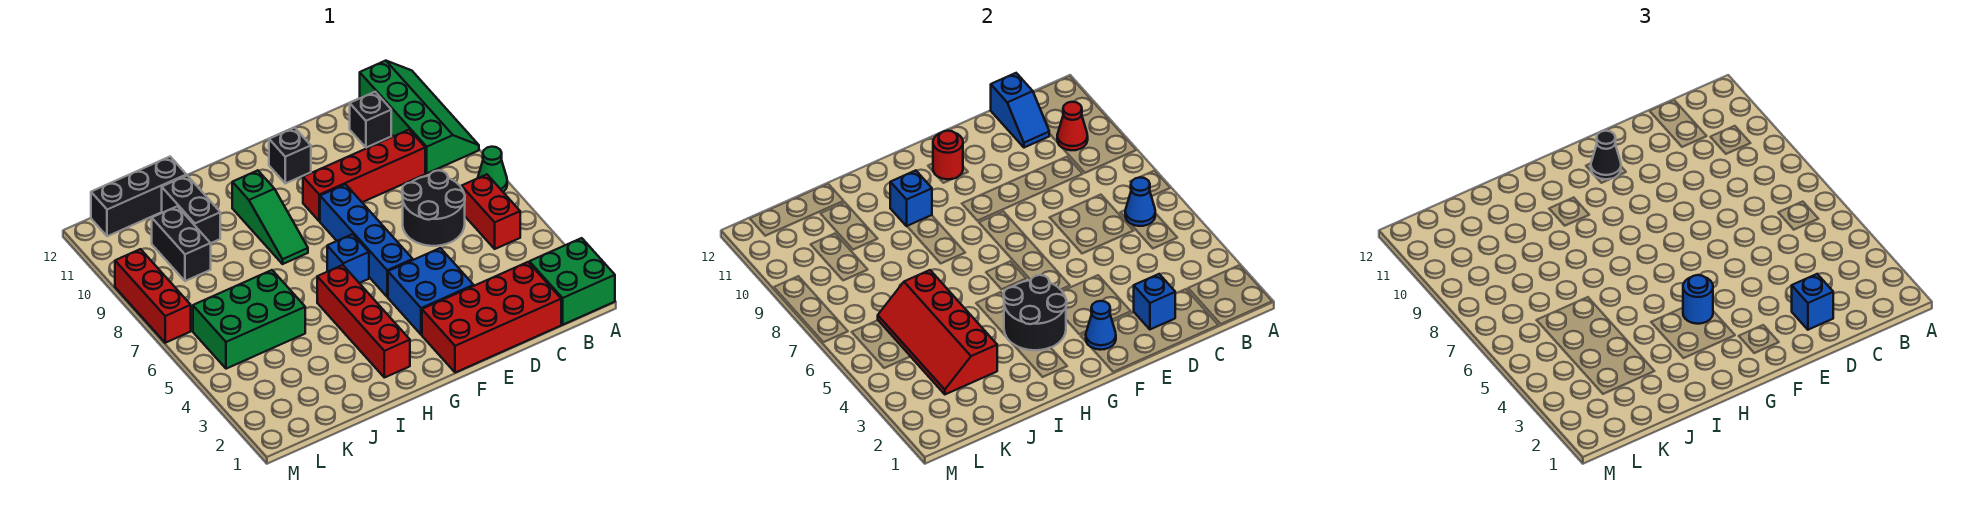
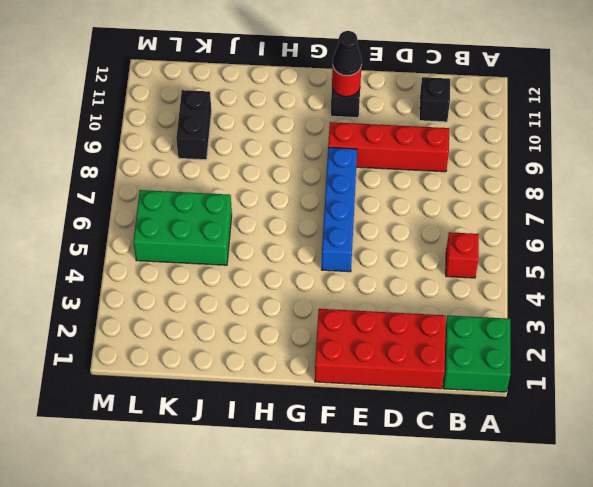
red brick B5 level 1 -> red brick B5:B6 level 1
none -> green cone A7 level 1
none -> green slope A9:B12 level 1 top B
none -> black round brick C6:D7 level 1
none -> blue brick E3:F4 level 1

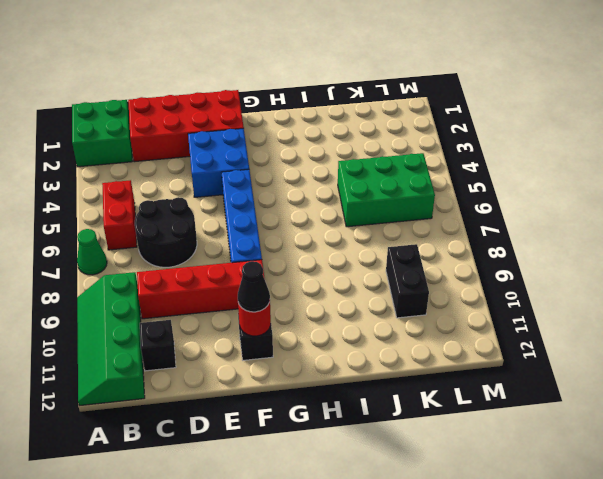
none -> blue brick G6 level 1
none -> red brick H2:H5 level 1
none -> green slope H8:H10 level 1 top 10
none -> black brick J10:J11 level 1

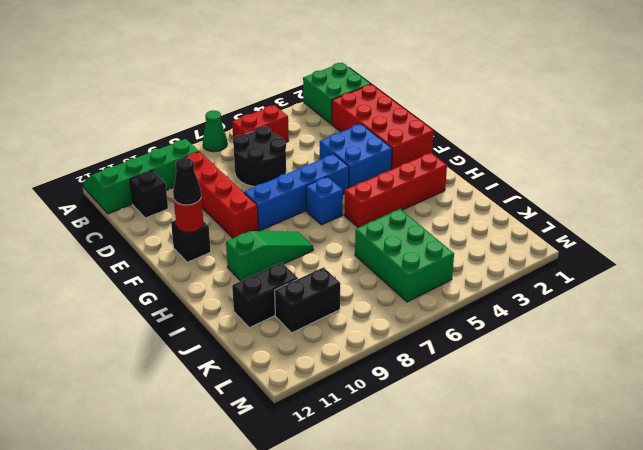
none -> black brick J12:L12 level 1
none -> red brick M7:M9 level 1
none -> blue cone B6 level 2
none -> red cone B10 level 2

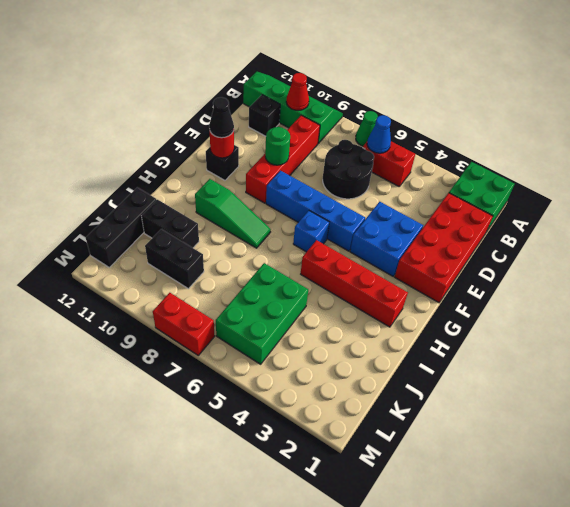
green round brick E9 level 2 -> none
red brick M7:M8 level 1 -> red brick M7:M9 level 1
none -> blue slope C11:C12 level 2 top 12
none -> blue brick D2 level 2
none -> blue cone F2 level 2
none -> black round brick G3:H4 level 2

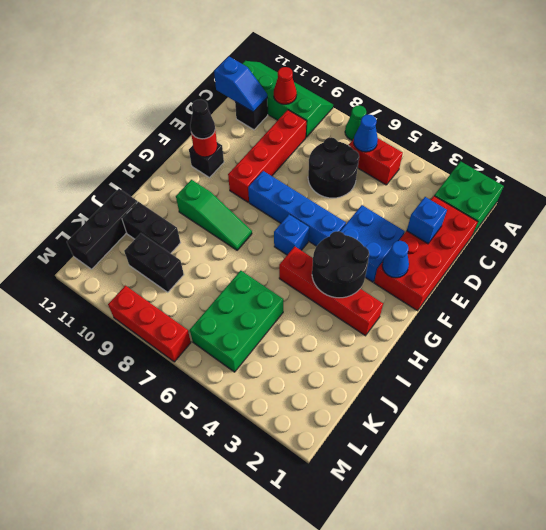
none -> blue brick H10 level 2
none -> red slope J3:K6 level 2 top J
none -> blue brick D2 level 3
none -> blue round brick G4 level 3

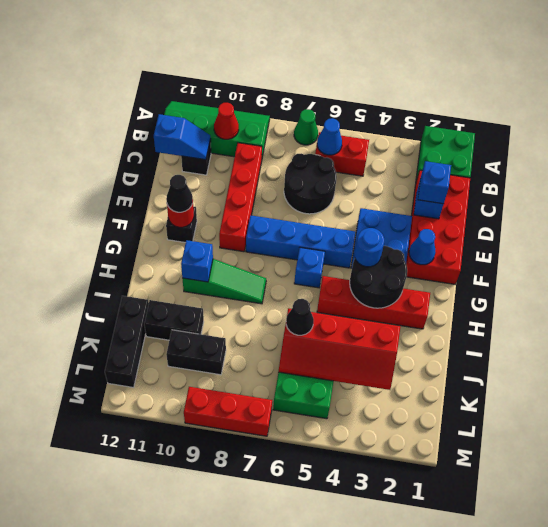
black cone J6 level 3 -> none

